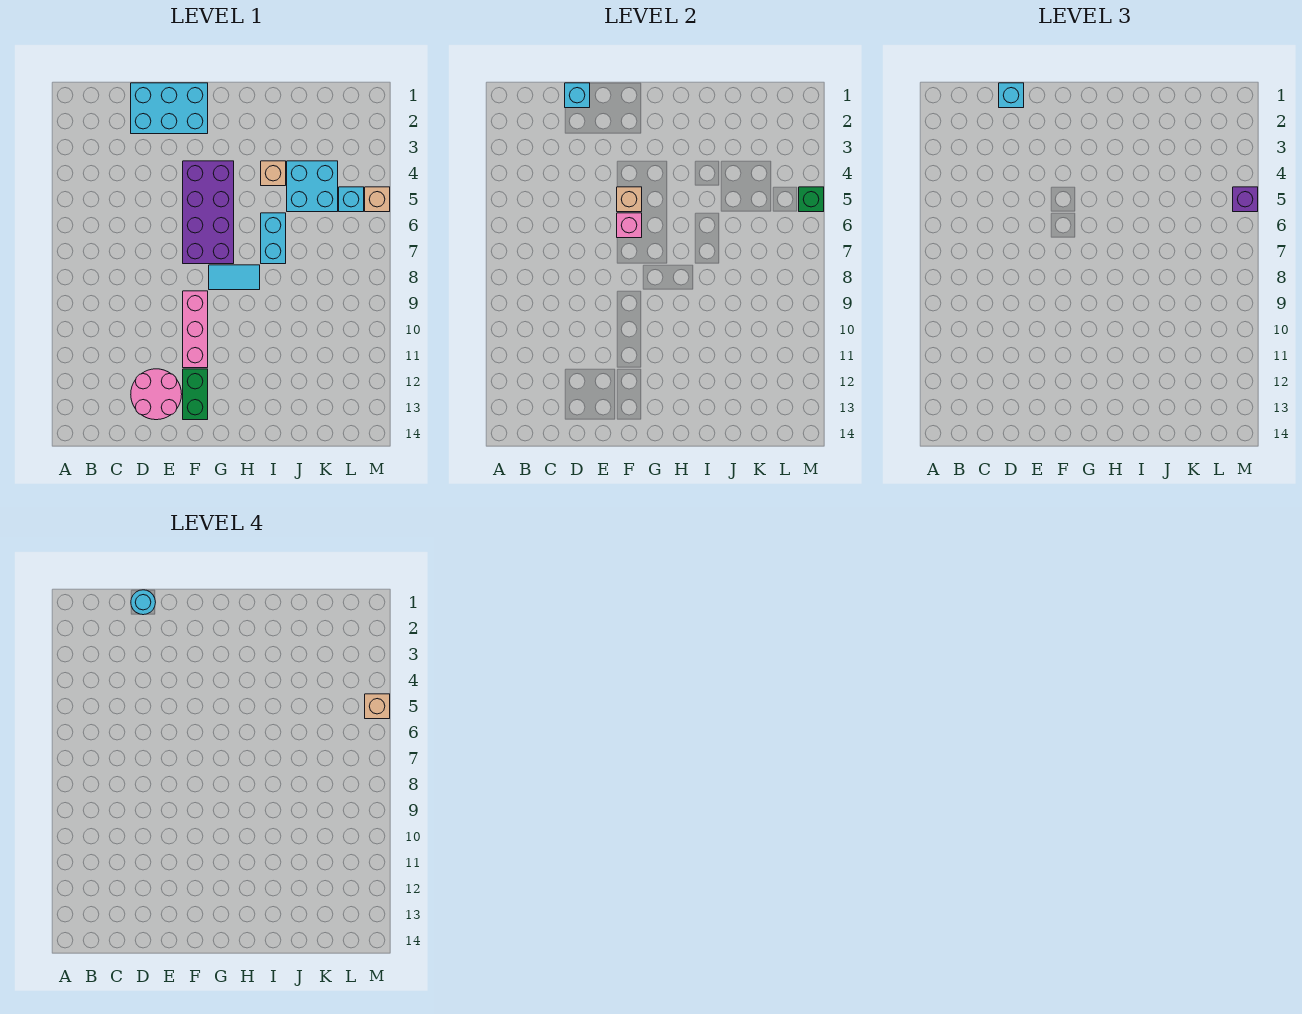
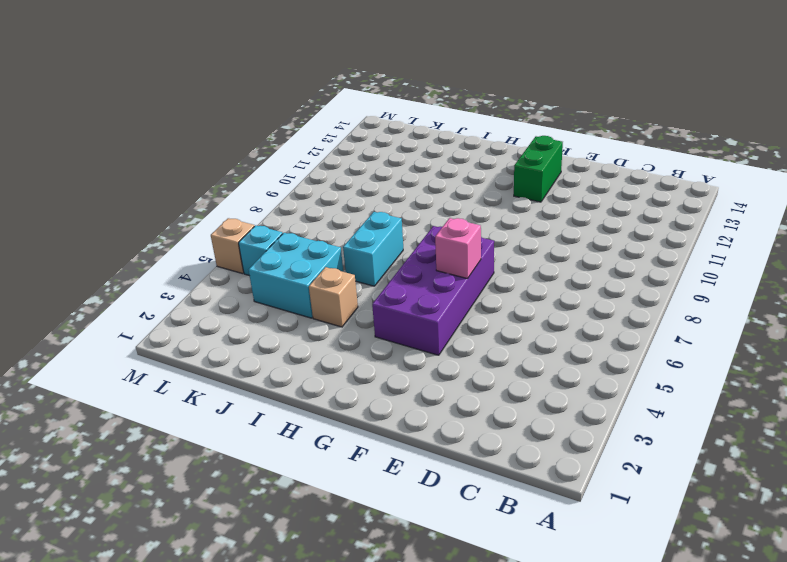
none -> cyan brick D1:F2 level 1
none -> pink round brick D12:E13 level 1
none -> pink brick F9:F11 level 1

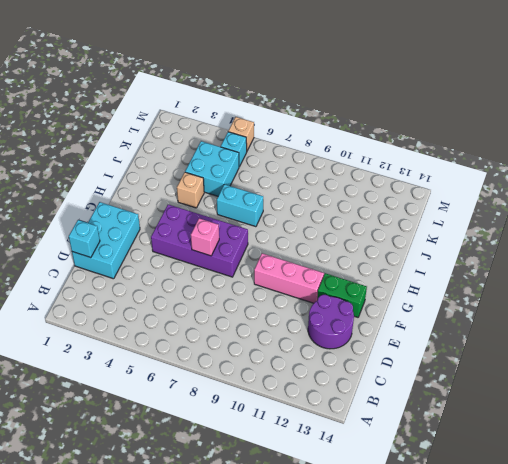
purple round brick D12:E13 level 1 -> pink round brick D12:E13 level 1
none -> cyan tile G8:H8 level 1
none -> tan brick F5 level 2
none -> green brick M5 level 2

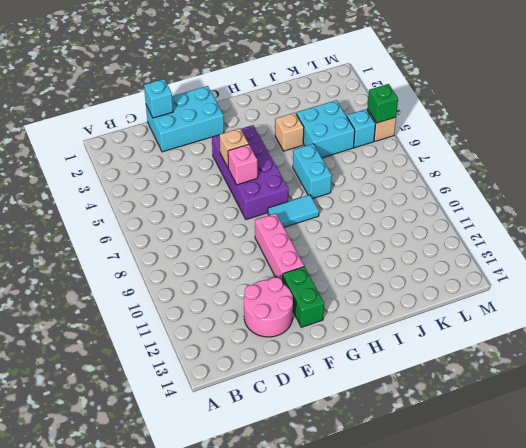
none -> cyan brick D1 level 3
none -> purple brick M5 level 3
none -> cyan round brick D1 level 4

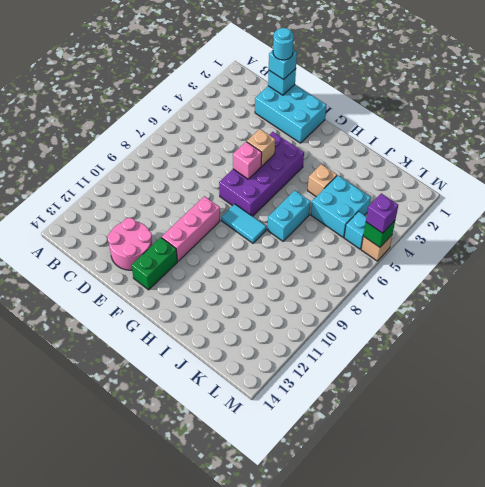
none -> tan brick M5 level 4

